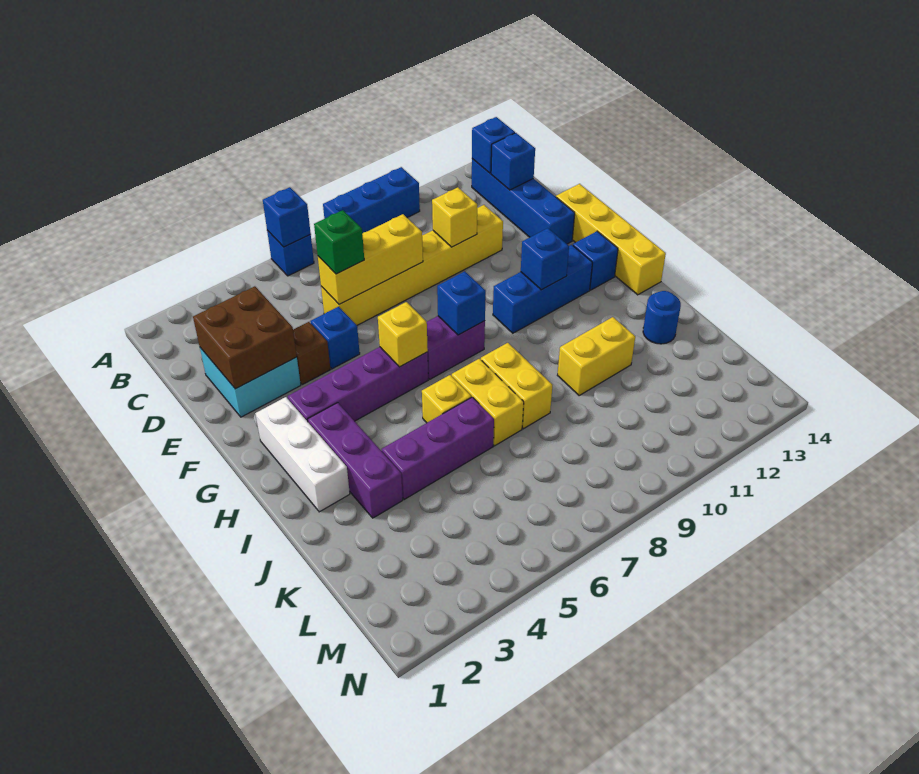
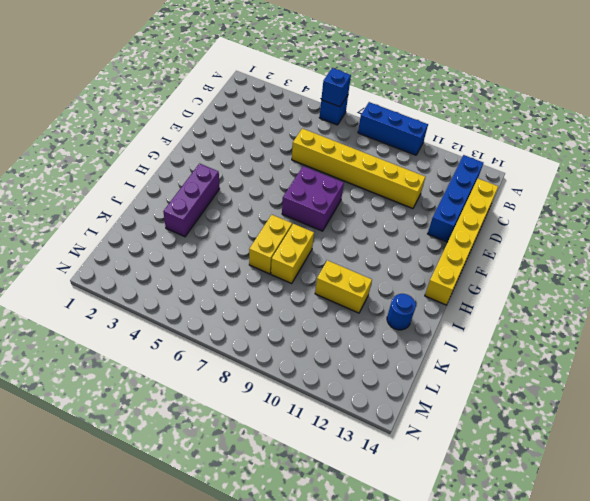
yellow brick C14:H14 level 1 -> yellow brick E14:H14 level 1
purple brick F7:G8 level 1 -> purple brick G7:G8 level 1
none -> cyan brick D2:E3 level 1
none -> brown brick E4 level 1
none -> blue brick E5 level 1
none -> white brick G2:I2 level 1

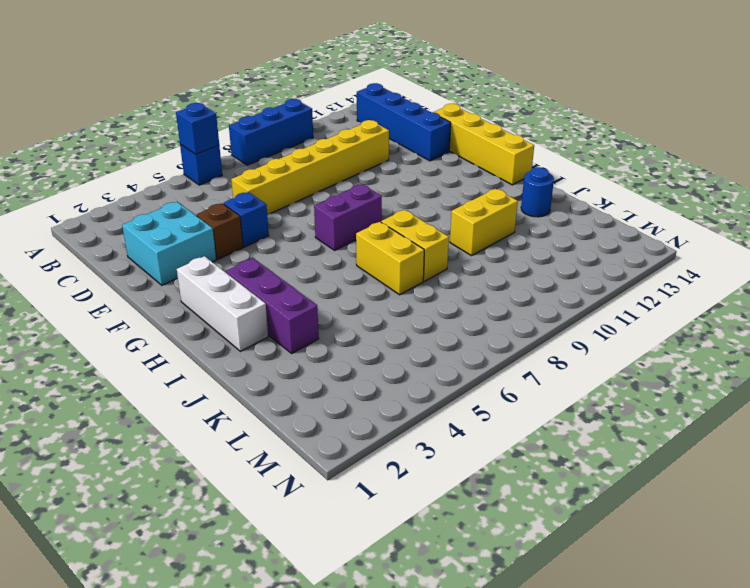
none -> purple brick G3:G6 level 1
none -> blue brick G10:G12 level 1
none -> blue brick G13 level 1
none -> yellow brick I6 level 1

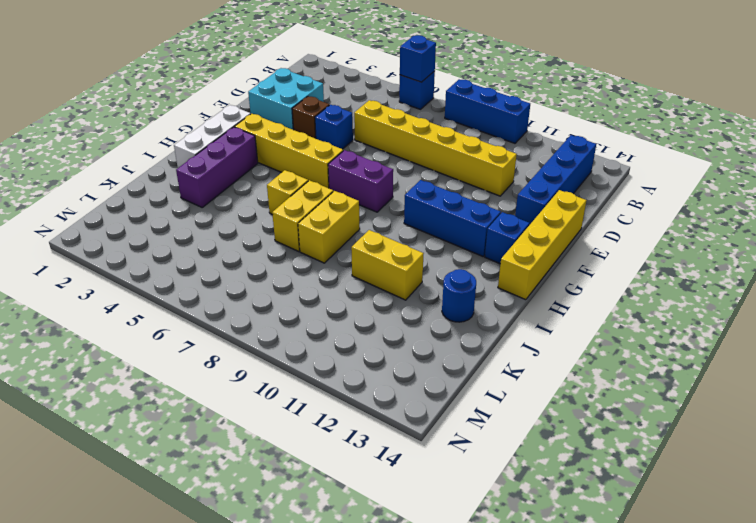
yellow brick G3:G6 level 1 -> purple brick G3:G6 level 1
none -> purple brick J4:J6 level 1
none -> blue brick B13 level 2
none -> blue brick C13 level 2
none -> brown brick D2:E3 level 2

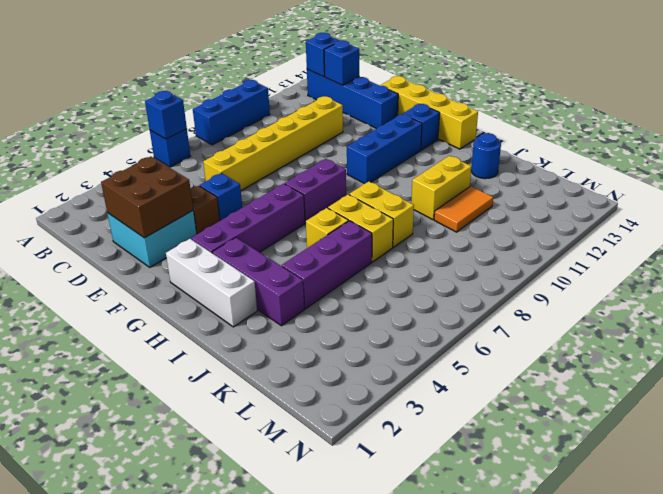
orange tile K10:K11 level 1 -> none
none -> yellow brick D6:D8 level 2
none -> yellow brick D10 level 2
none -> yellow brick G6 level 2
none -> blue brick G8 level 2

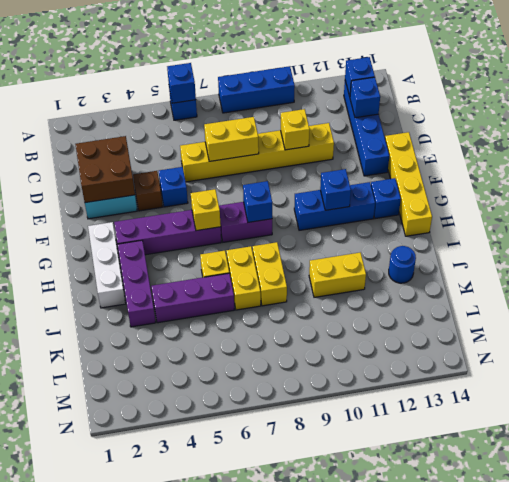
yellow brick D7:D8 level 2 -> yellow brick D6:D8 level 2
none -> green brick D6 level 3

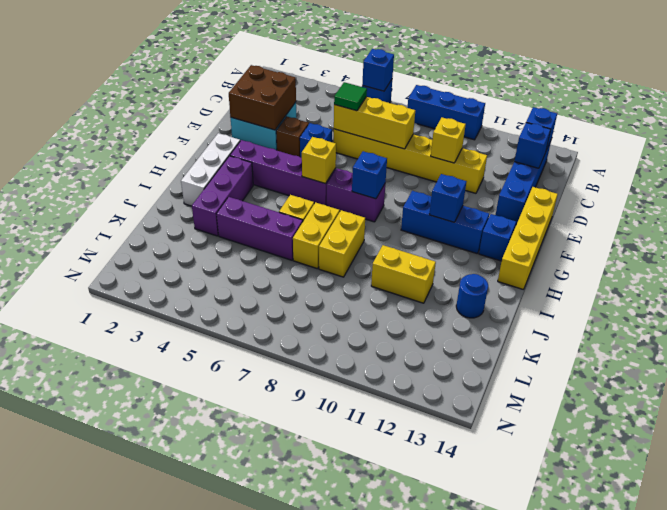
green tile D6 level 3 -> green brick D6 level 3

